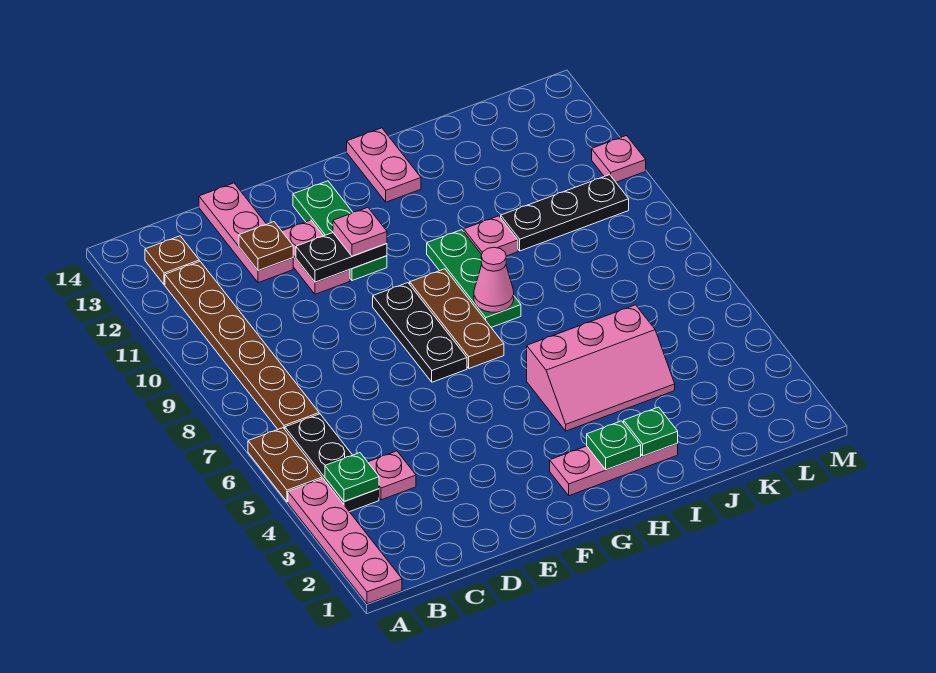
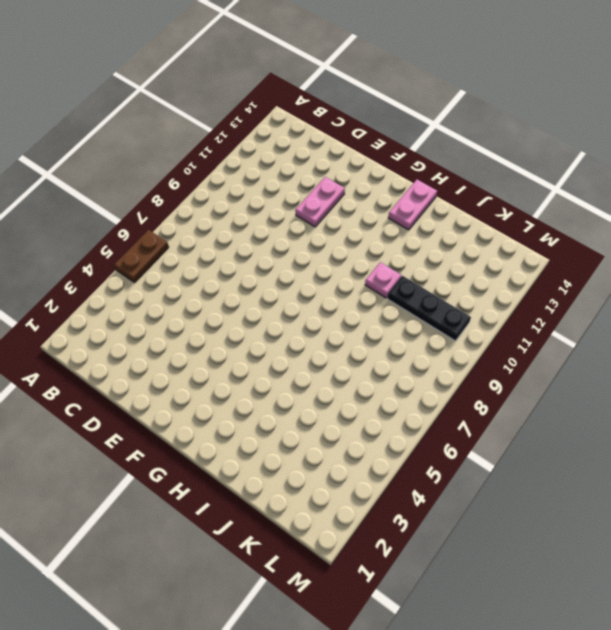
none -> pink plate A1:A4 level 1
none -> black plate B4:B6 level 1
none -> brown plate B7:B12 level 1

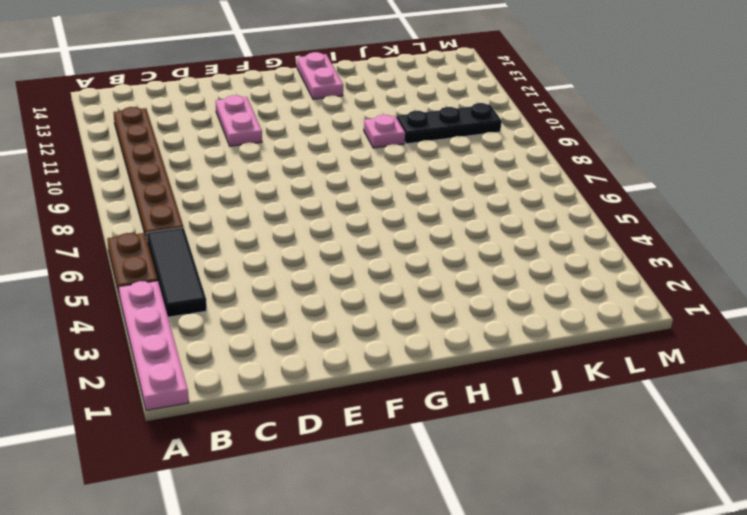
black tile B4:B6 level 1 -> black plate B4:B6 level 1
none -> brown plate B13 level 1
none -> pink plate C4 level 1
none -> pink plate D12:D14 level 1

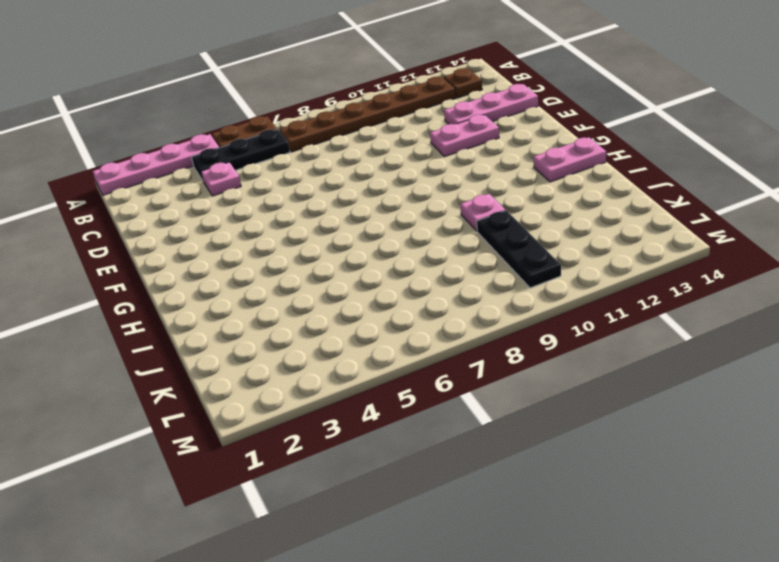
none -> black plate F7:F9 level 1
none -> green plate F11:F13 level 1
none -> pink plate G2:I2 level 1

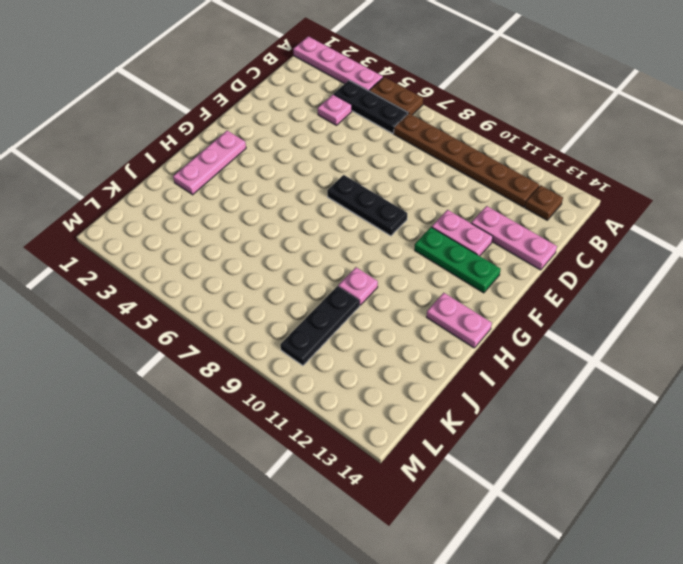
none -> brown plate G7:G9 level 1
none -> pink slope H4:J5 level 1 top 5
none -> green plate H8:H10 level 1

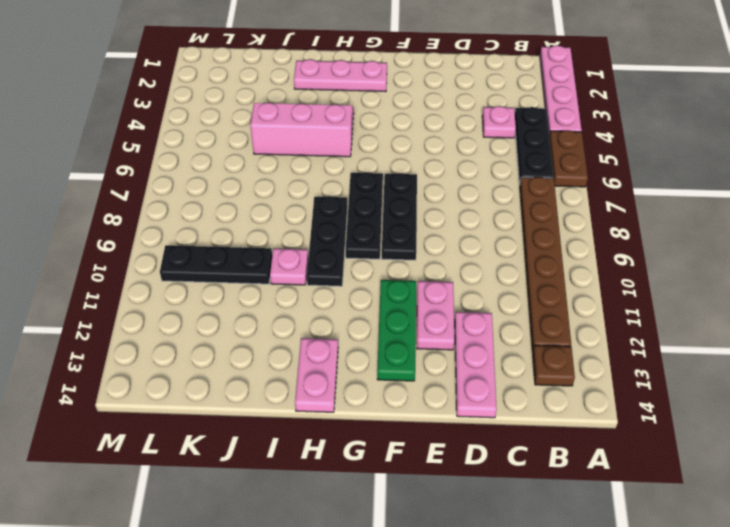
black plate G7:G9 level 1 -> brown plate G7:G9 level 1
black plate H8:H10 level 1 -> green plate H8:H10 level 1
none -> pink plate M11 level 1
none -> green plate B4 level 2
none -> brown plate D12 level 2

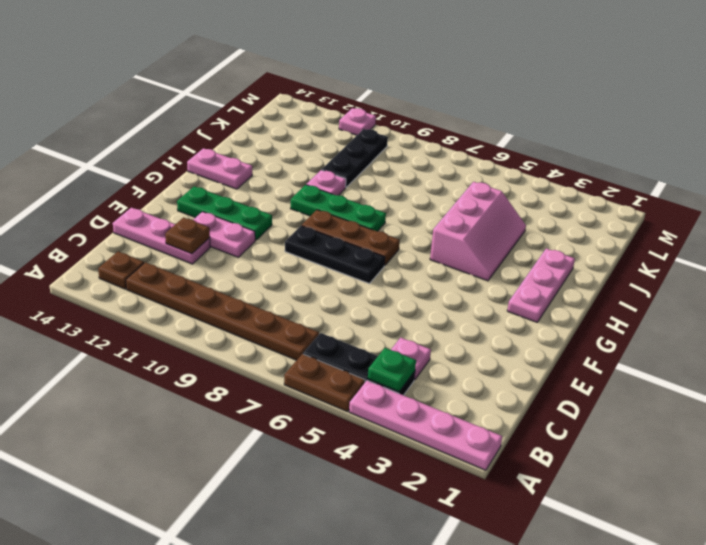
none -> black plate E11:F11 level 2
none -> green plate H2 level 2
none -> pink cone H8 level 2

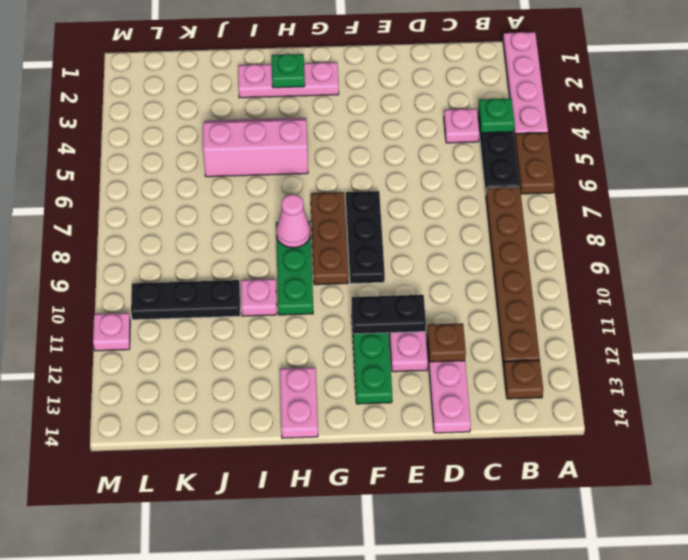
none -> green plate I2 level 2
none -> pink plate F11 level 3

